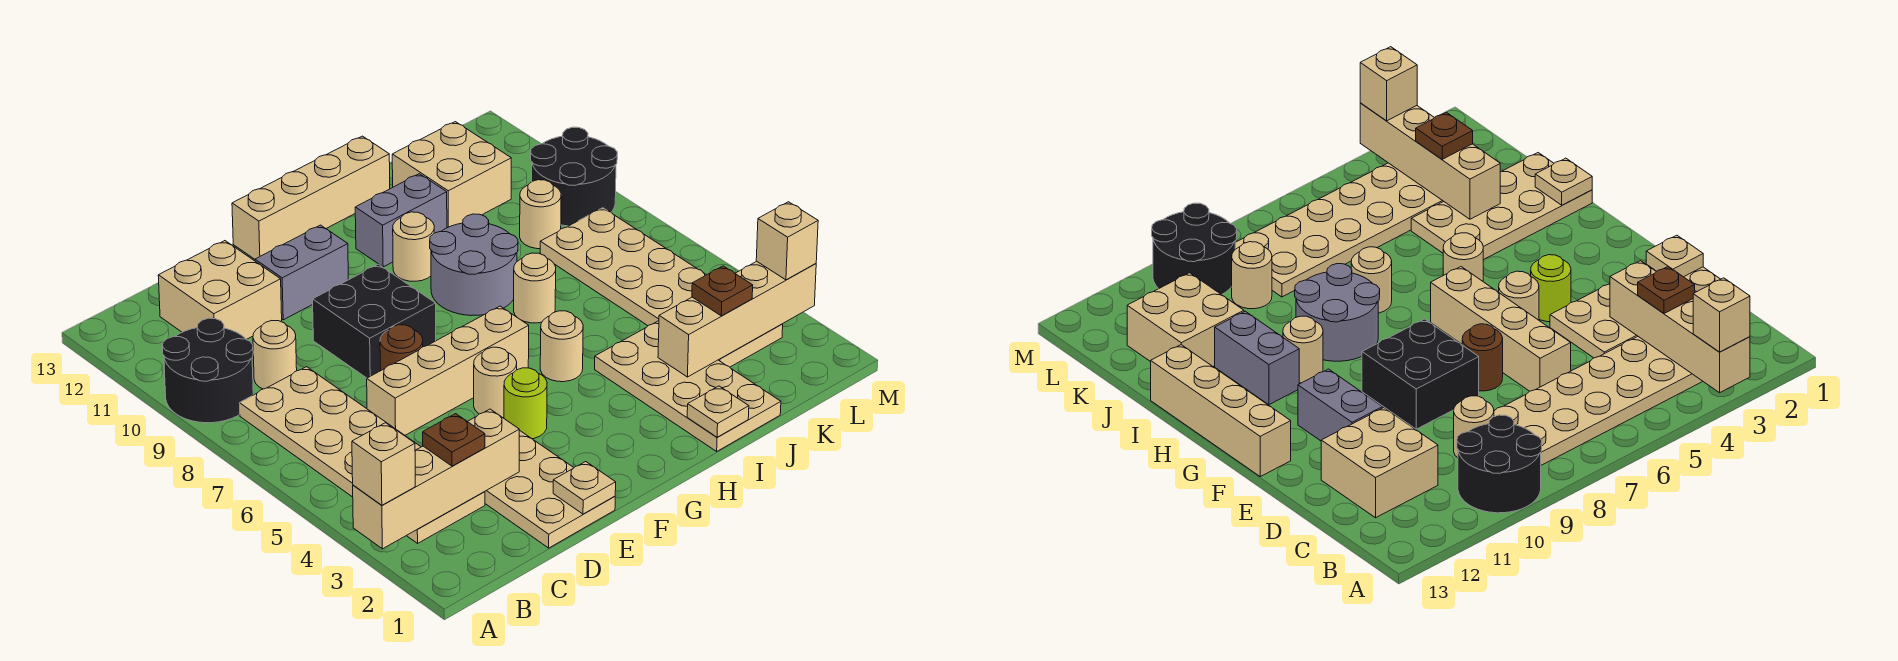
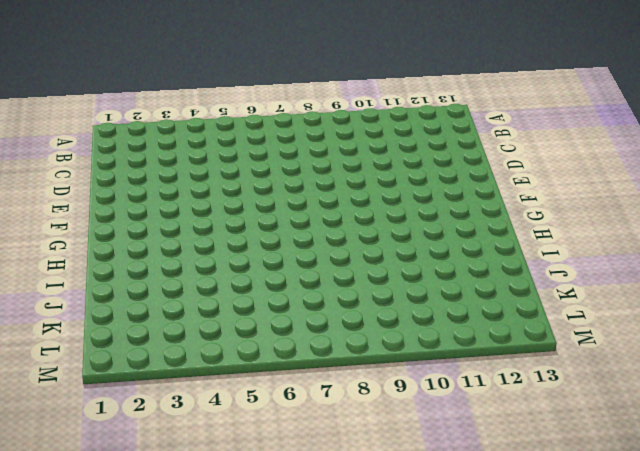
none -> black round brick A9:B10 level 1
none -> tan plate B3:C8 level 1
none -> tan round brick C9 level 1
none -> tan brick C11:D12 level 1

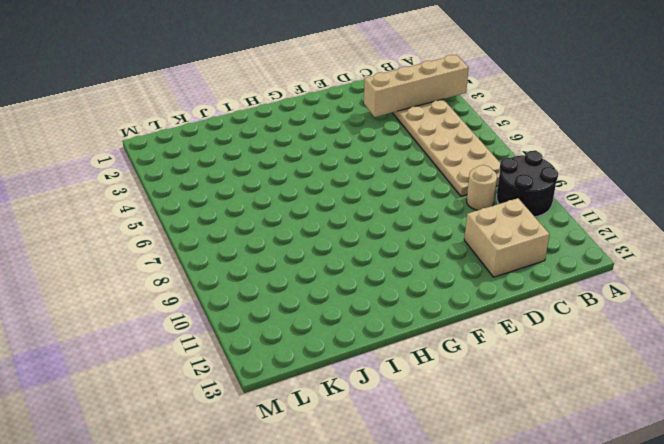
none -> tan plate D1:E4 level 1
none -> tan brick D6:G6 level 1
none -> brown round brick E7 level 1
none -> black brick E8:F9 level 1

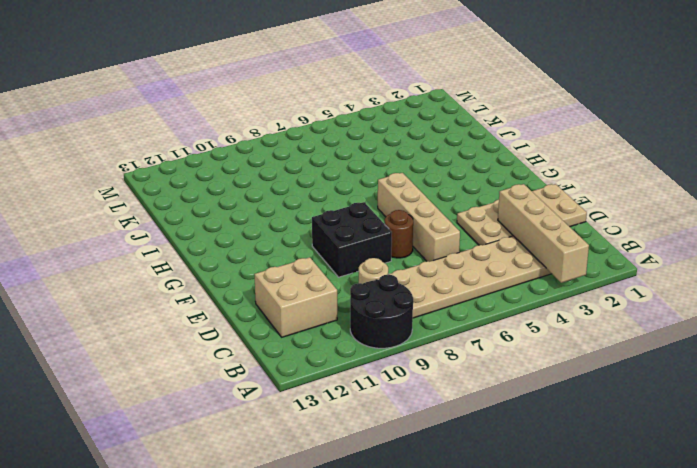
none -> grey brick E11:F11 level 1
none -> lime round brick F4 level 1
none -> tan round brick F5 level 1
none -> tan brick F13:I13 level 1

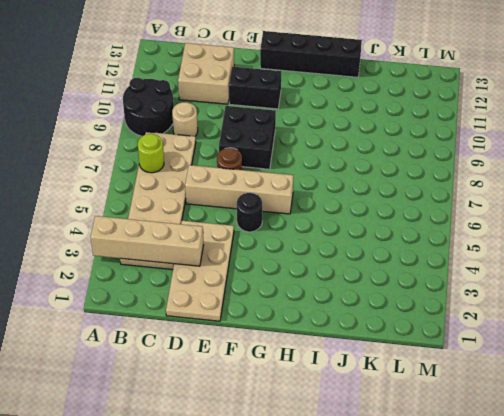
lime round brick B7 level 2 -> lime round brick F4 level 1
black brick E11:F11 level 1 -> grey brick E11:F11 level 1
black round brick F5 level 1 -> tan round brick F5 level 1
black brick F13:I13 level 1 -> tan brick F13:I13 level 1
none -> tan round brick H5 level 1
none -> grey round brick H8:I9 level 1
none -> tan round brick H10 level 1
none -> grey brick H11:I11 level 1

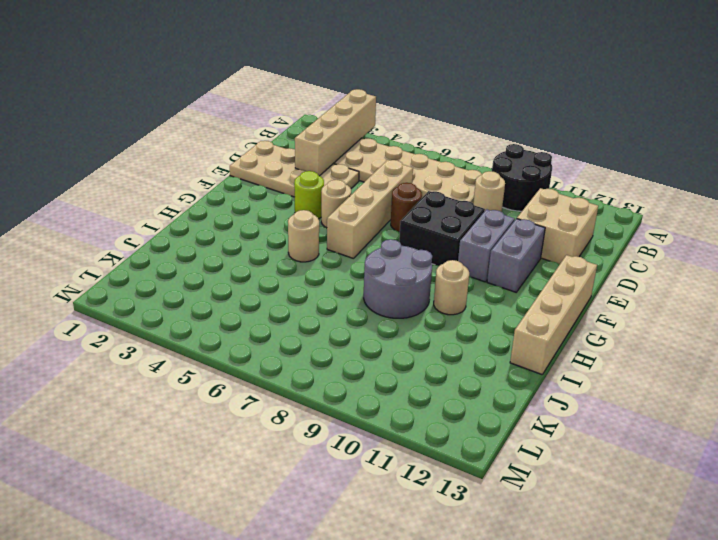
grey brick E10:F10 level 1 -> grey brick H11:I11 level 1
none -> tan plate I1:J4 level 1
none -> tan round brick I7 level 1
none -> tan brick J11:K12 level 1
none -> tan plate K3:L8 level 1

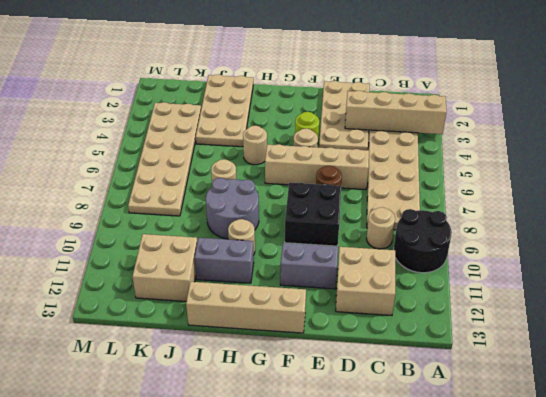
none -> tan round brick K9 level 1
none -> black round brick L9:M10 level 1
none -> tan plate E1 level 2
none -> tan plate I1 level 2

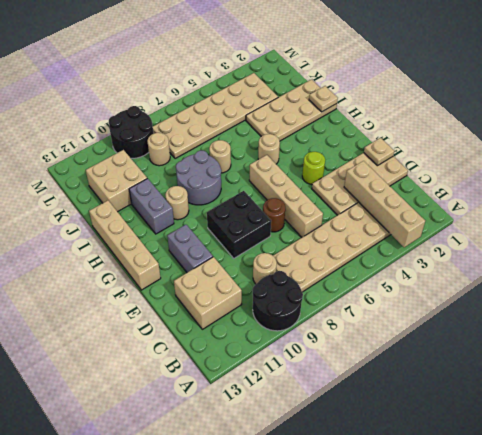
none -> tan round brick F5 level 1
none -> tan brick J3:M3 level 2
none -> tan brick A3 level 3
none -> brown plate C3 level 3

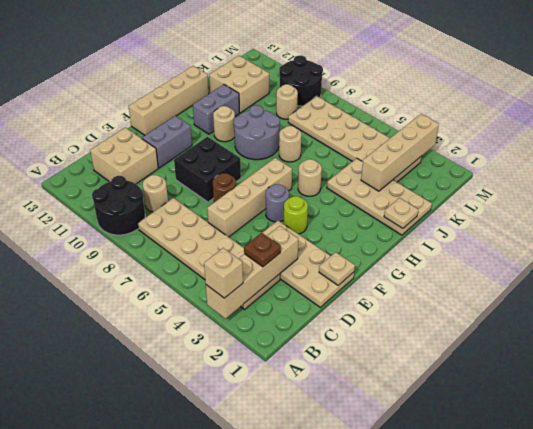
grey round brick F5 level 1 -> tan round brick F5 level 1
none -> brown plate K3 level 3
none -> tan brick M3 level 3

